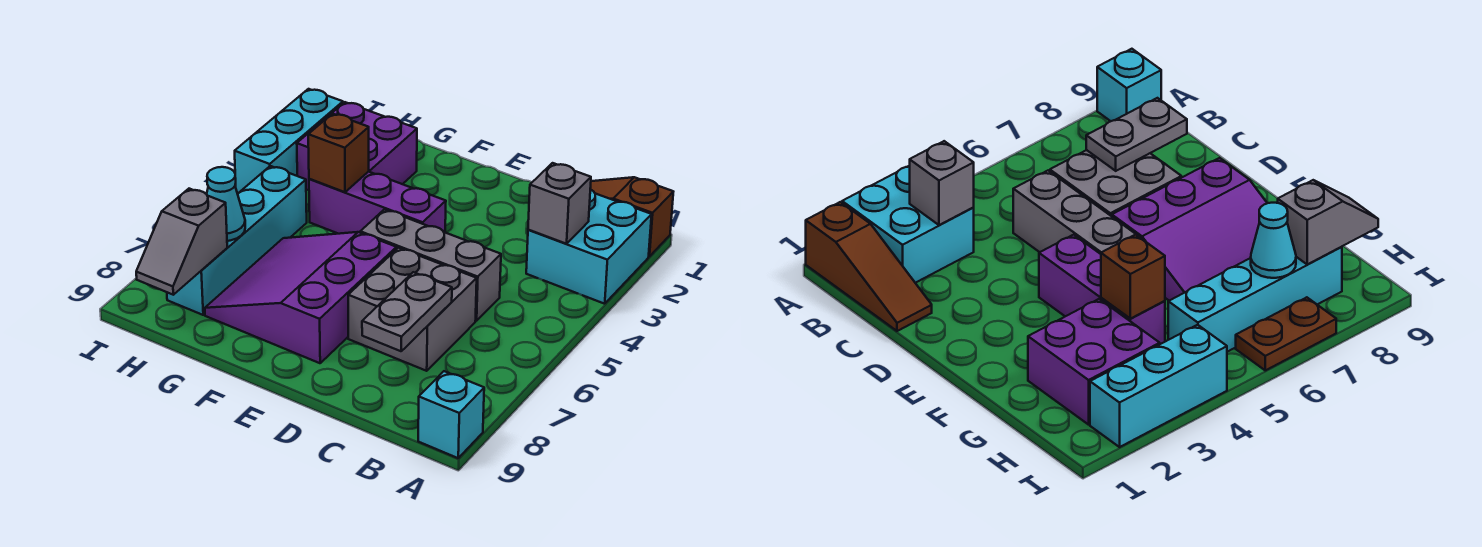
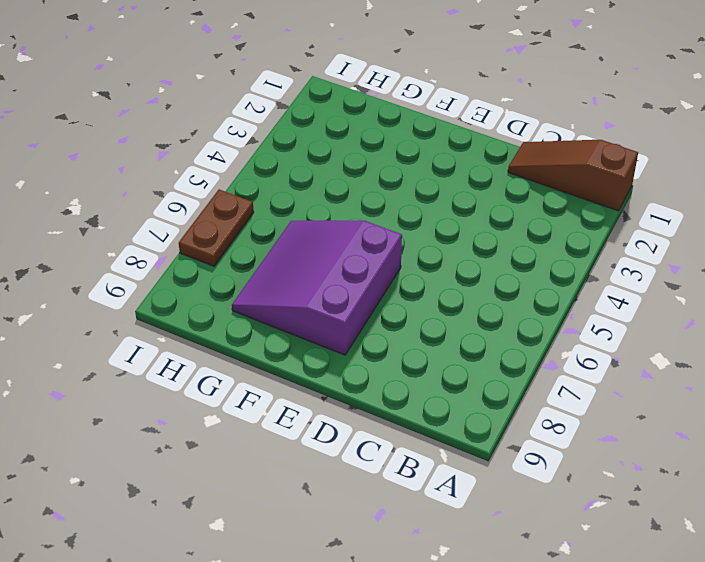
none -> cyan brick A2:B3 level 1
none -> cyan brick A9 level 1
none -> grey brick C5:E5 level 1

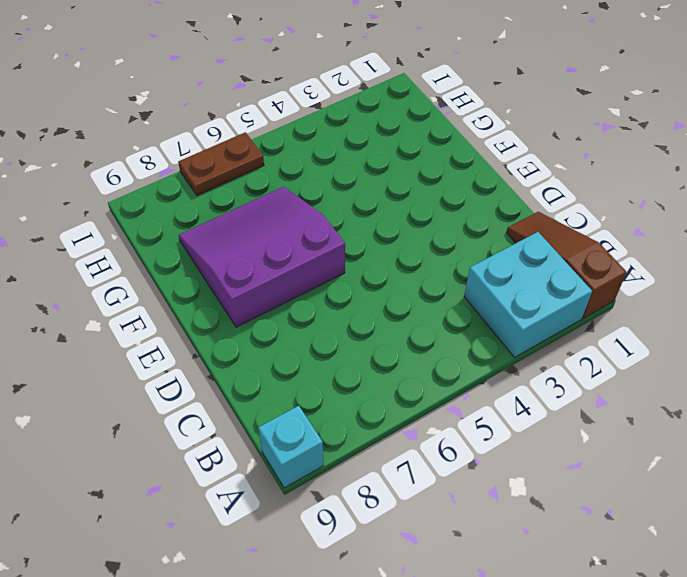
none -> grey brick C5:E5 level 1
none -> grey brick C6:D7 level 1
none -> purple brick E4:G4 level 1

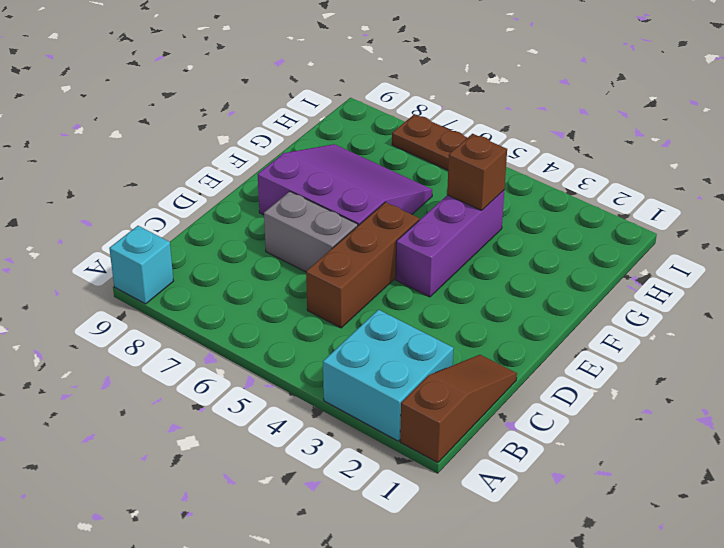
brown brick C5:E5 level 1 -> grey brick C5:E5 level 1
grey brick D6:D7 level 1 -> grey brick C6:D7 level 1
none -> purple brick G2:H3 level 1
none -> cyan brick H5:H8 level 1
none -> cyan brick I2:I4 level 1

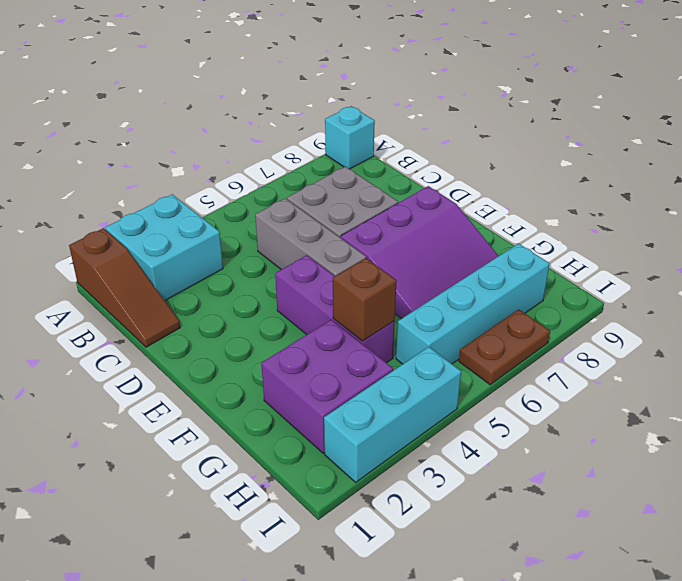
none -> grey brick B3 level 2
none -> grey plate C7:C8 level 2
none -> cyan cone H7 level 2

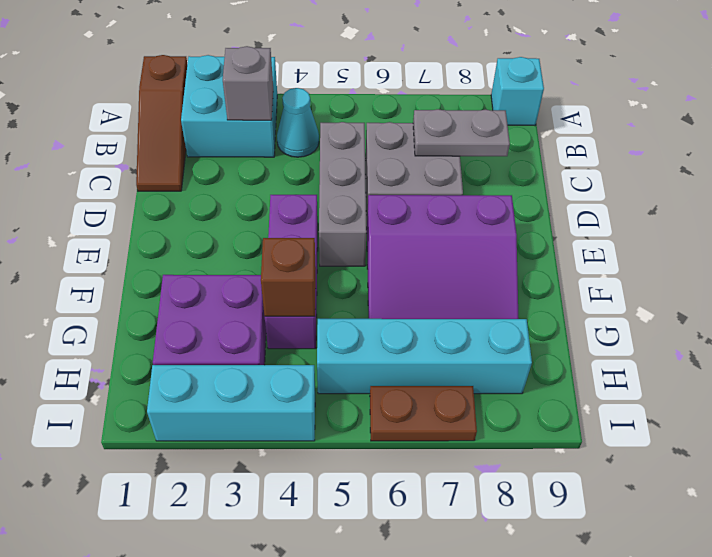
cyan cone B4 level 1 -> cyan cone H7 level 2
none -> grey slope H8:H9 level 2 top 8

